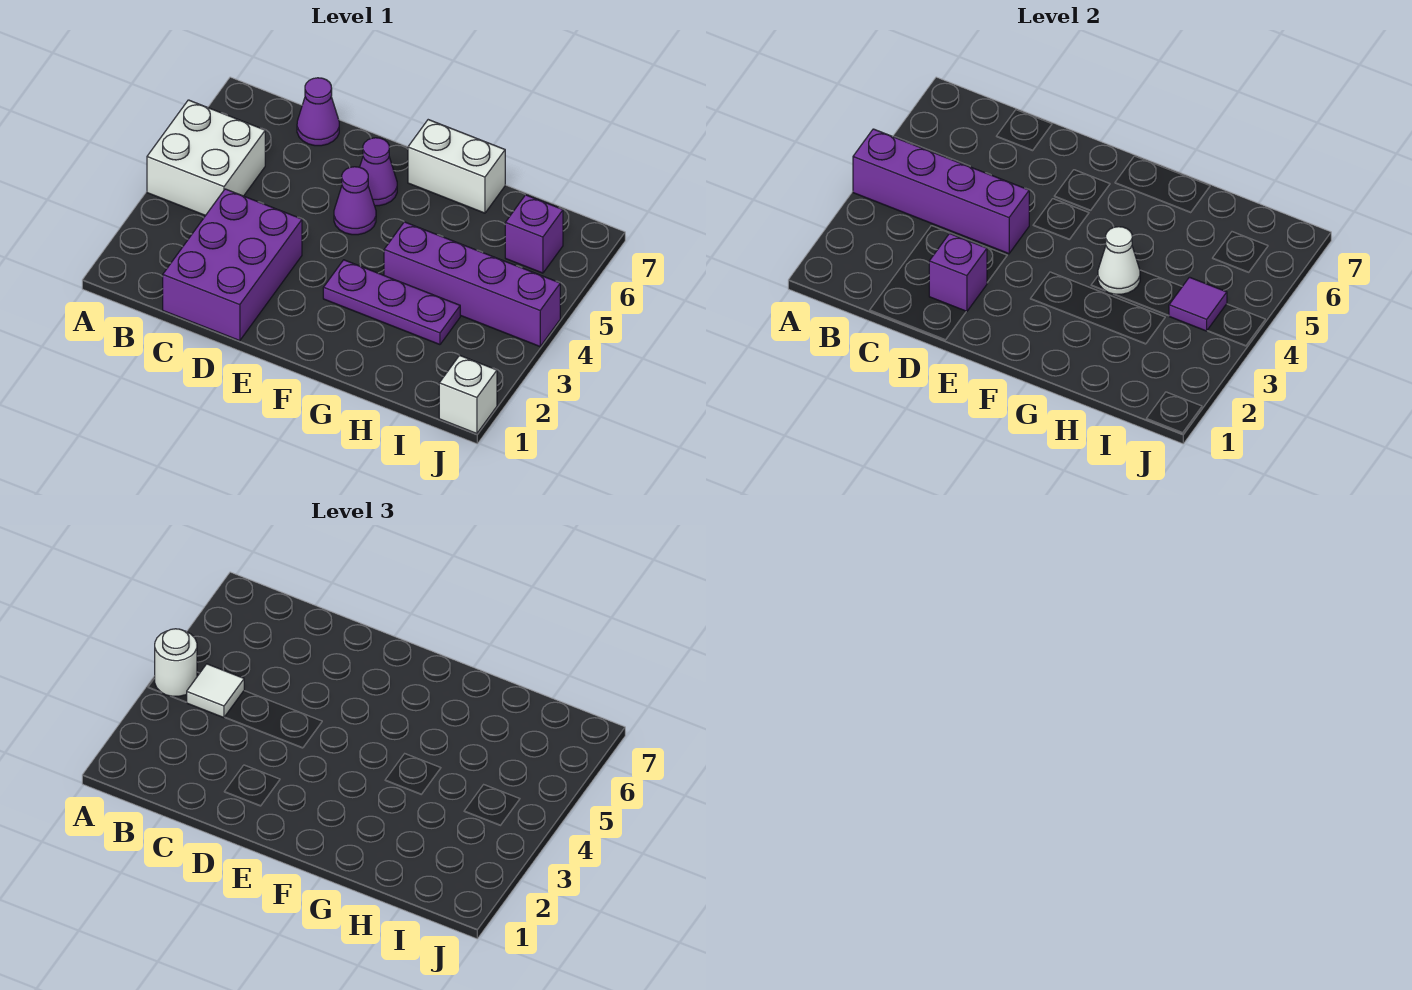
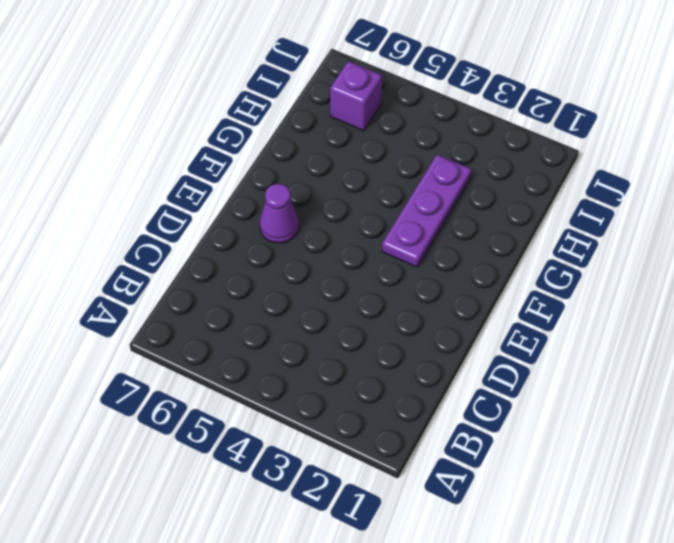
none -> white brick A4:B5 level 1
none -> purple brick C1:D3 level 1
none -> purple cone C7 level 1

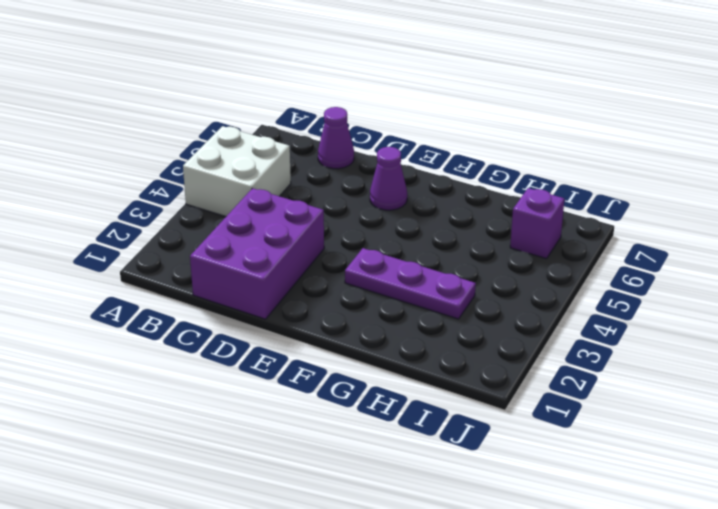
none -> purple cone E5 level 1
none -> white brick F7:G7 level 1
none -> purple brick G4:J4 level 1

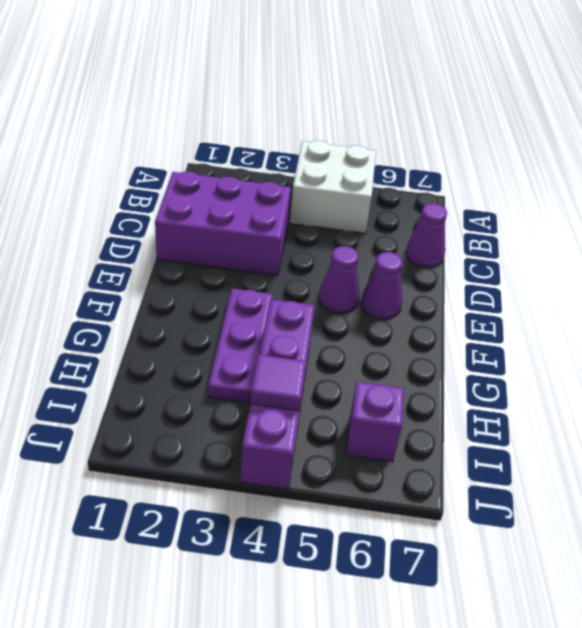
none -> white brick F7:G7 level 1
none -> white brick J1 level 1
none -> purple brick A4:D4 level 2

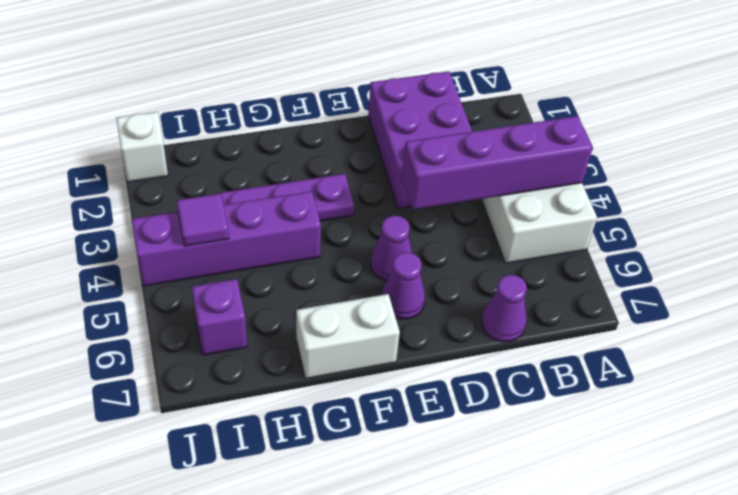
none -> purple brick D2 level 2
none -> white cone G4 level 2
none -> white round brick A4 level 3

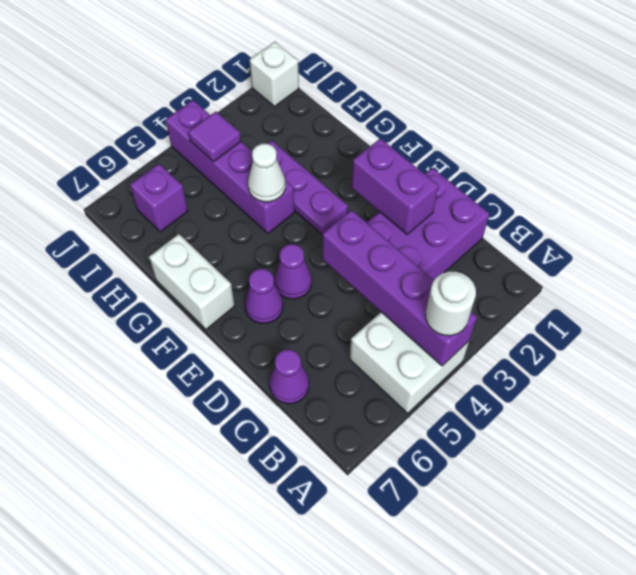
purple brick D2:E2 level 2 -> purple brick D2 level 2
none -> white tile B4 level 3

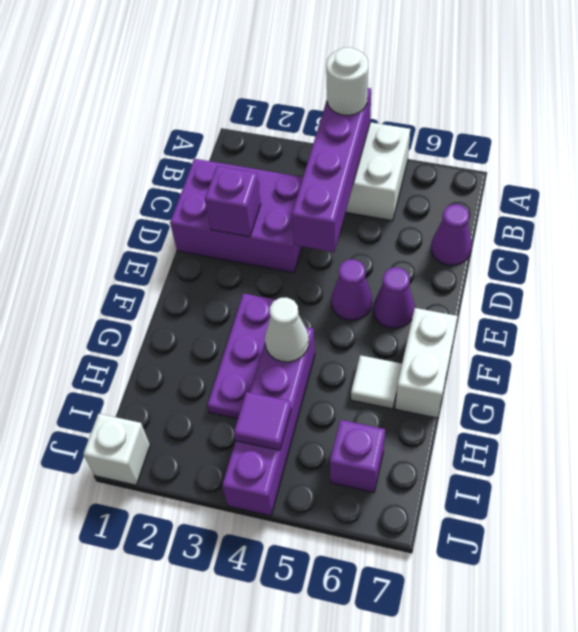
white tile G6 level 1 -> white tile B4 level 3

